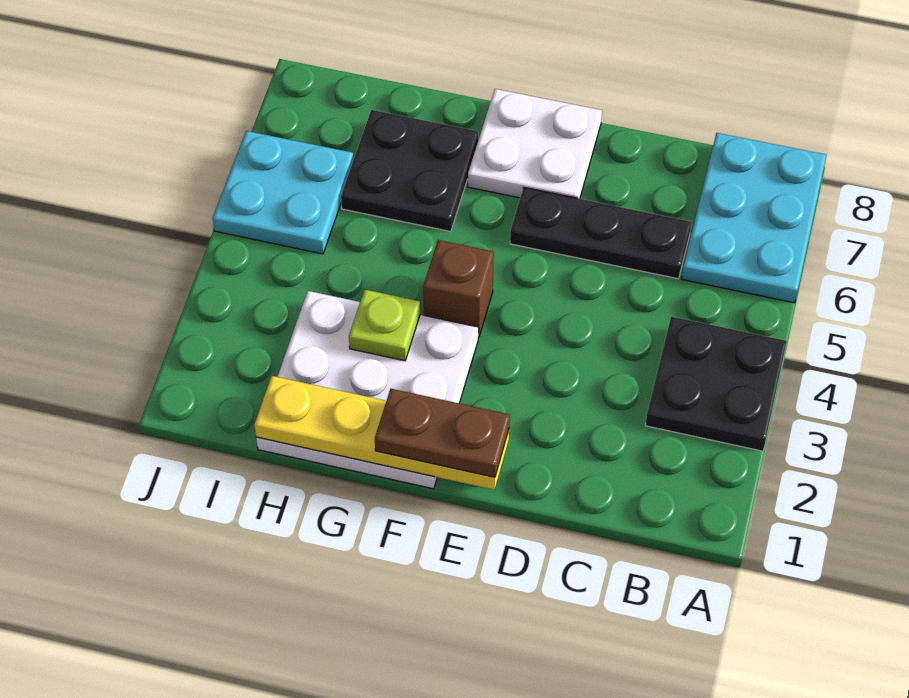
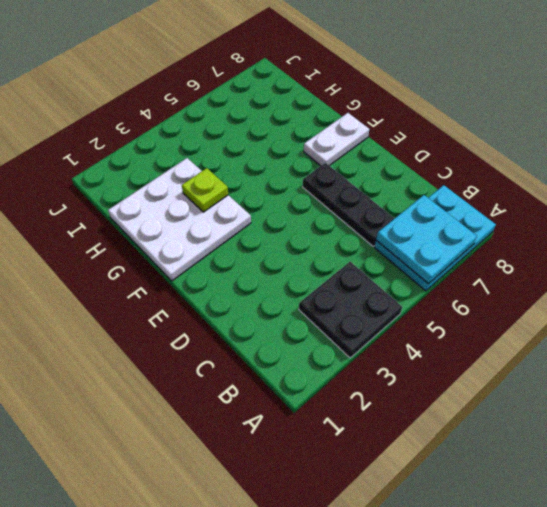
cyan plate A6:B7 level 2 -> cyan plate I5:J6 level 1
white plate F7:F8 level 1 -> white plate E7:F8 level 1
none -> brown brick F4 level 1
none -> black plate G6:H7 level 1

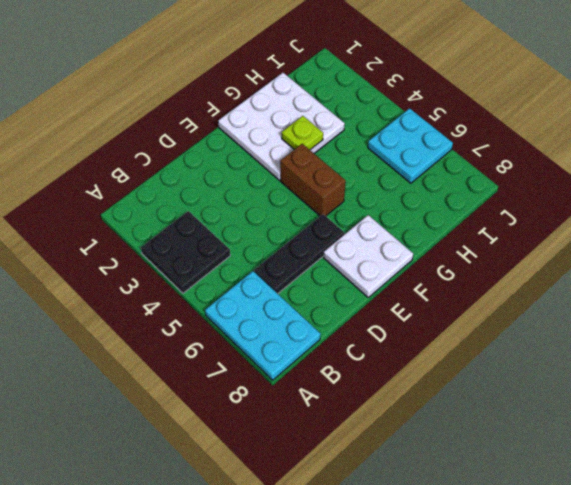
brown brick F4:F5 level 1 -> brown brick F4 level 1
none -> black plate G6:H7 level 1
none -> yellow plate E1:H1 level 2

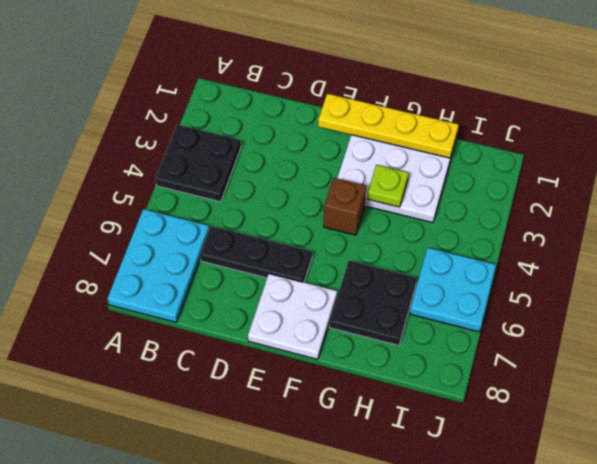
none -> brown plate E1:F1 level 3

